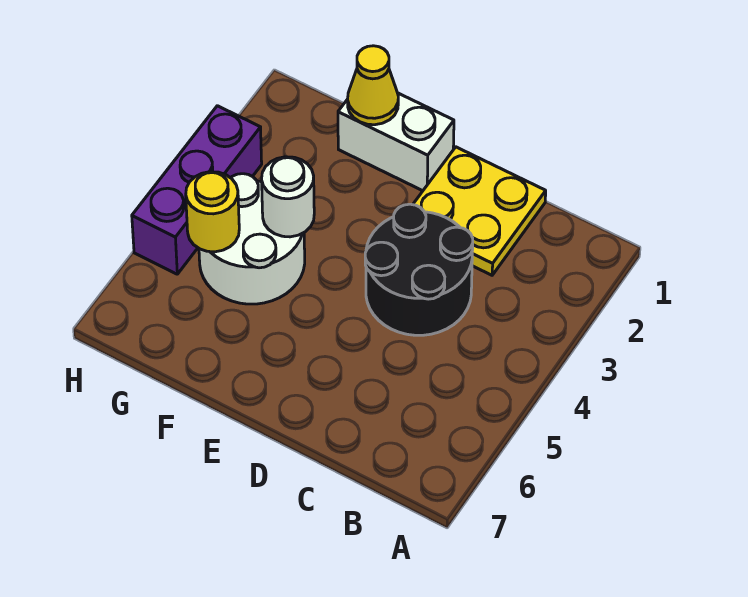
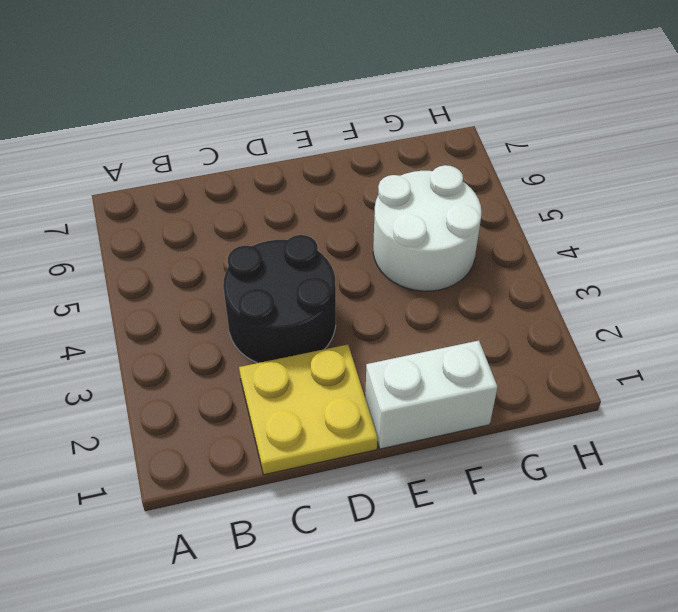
none -> purple brick H3:H5 level 1
none -> yellow cone F1 level 2

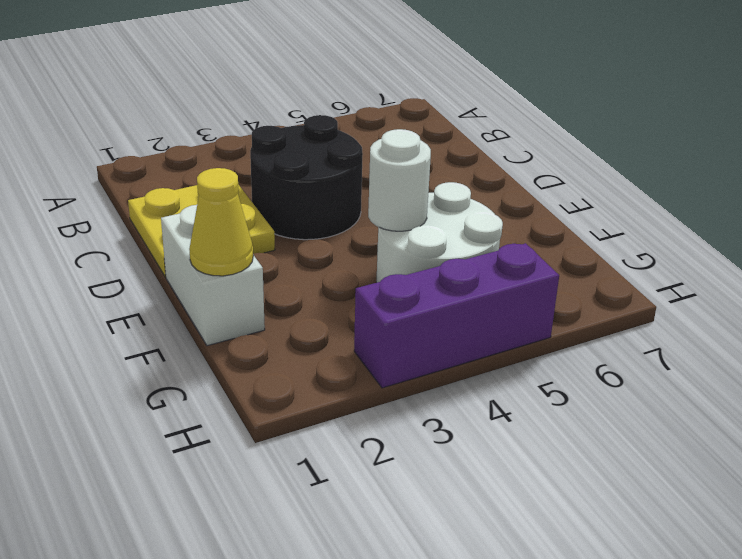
none -> yellow round brick G5 level 2

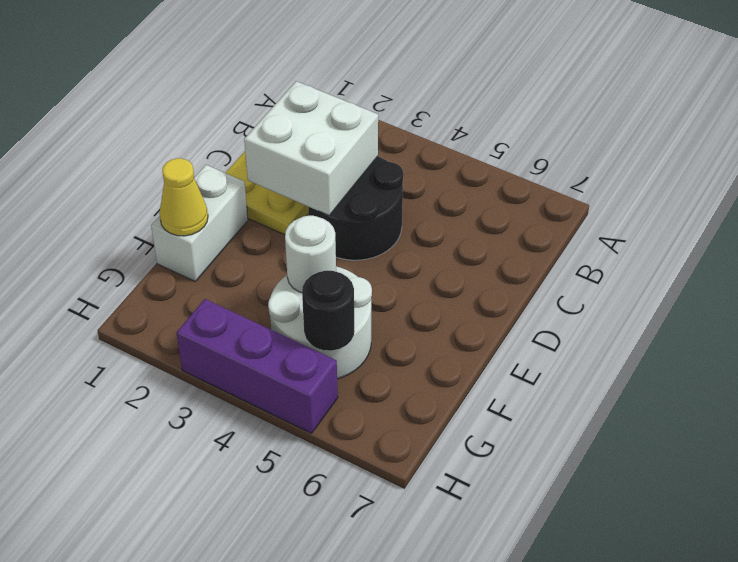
white brick C2:D3 level 2 -> none
black round brick G5 level 2 -> yellow round brick G5 level 2

